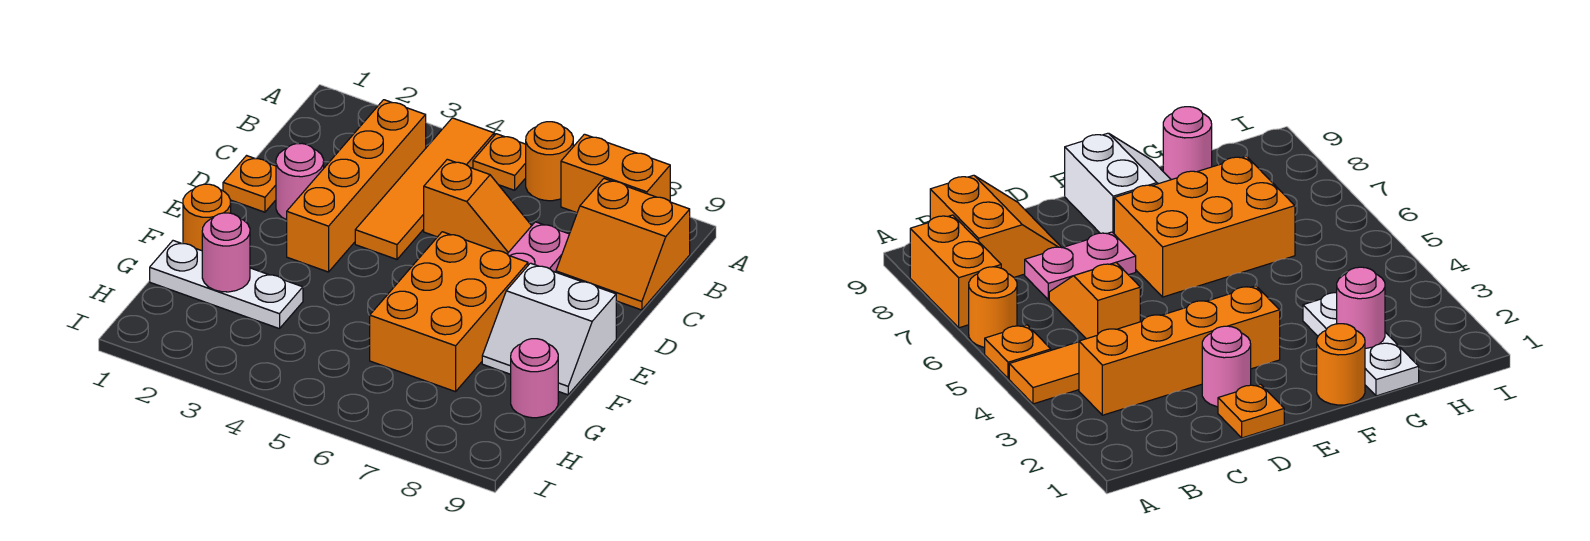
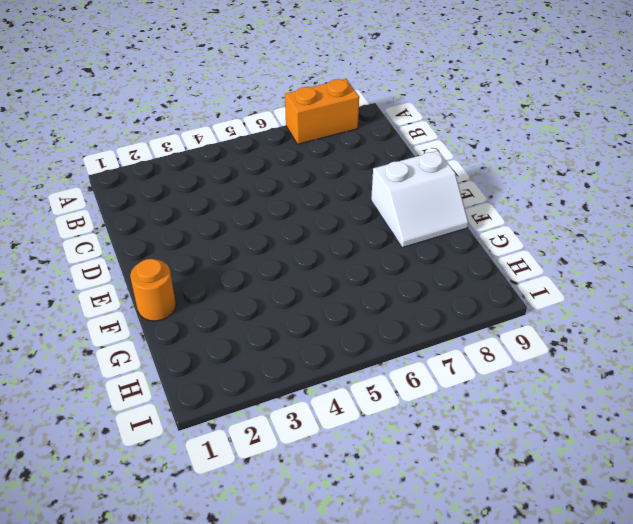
none -> orange tile A4:D4 level 1
none -> orange plate A5 level 1
none -> orange round brick A6 level 1

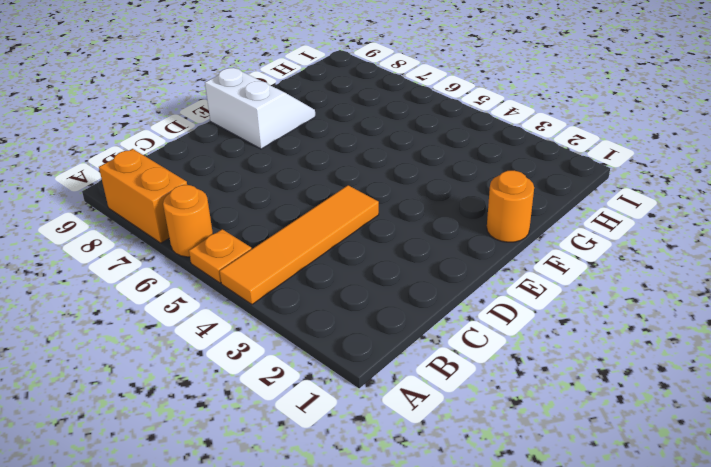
none -> orange brick B3:E3 level 1
none -> orange slope B8:C9 level 1 top B
none -> orange slope C5:C6 level 1 top 5

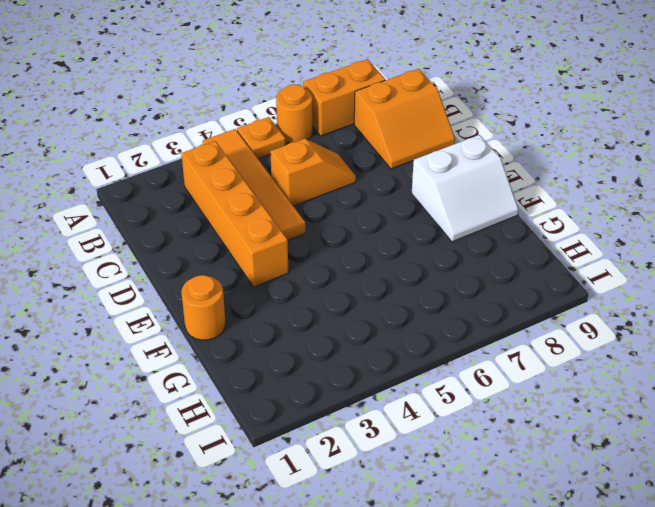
none -> pink plate C7:D7 level 1
none -> orange plate D1 level 1
none -> pink round brick D2 level 1

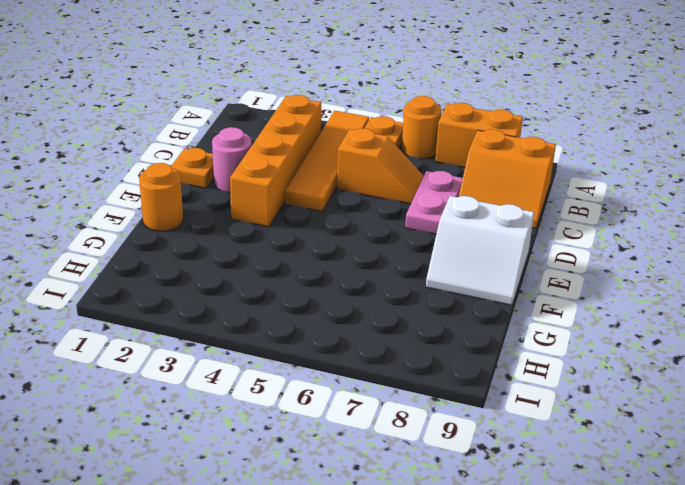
none -> orange brick E6:G7 level 1
none -> white plate G1:G3 level 1
none -> pink round brick G9 level 1

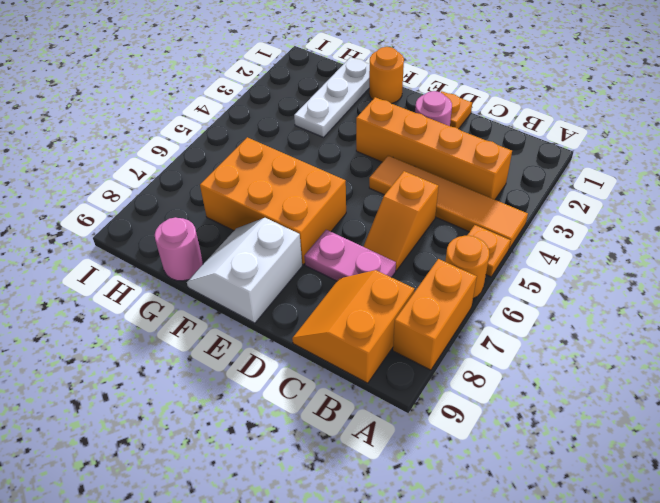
none -> pink round brick G2 level 2

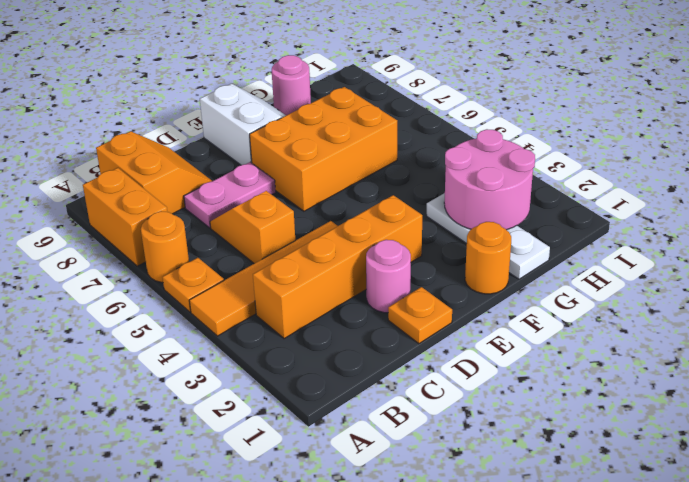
pink round brick G2:H3 level 2 -> pink round brick G2 level 2

